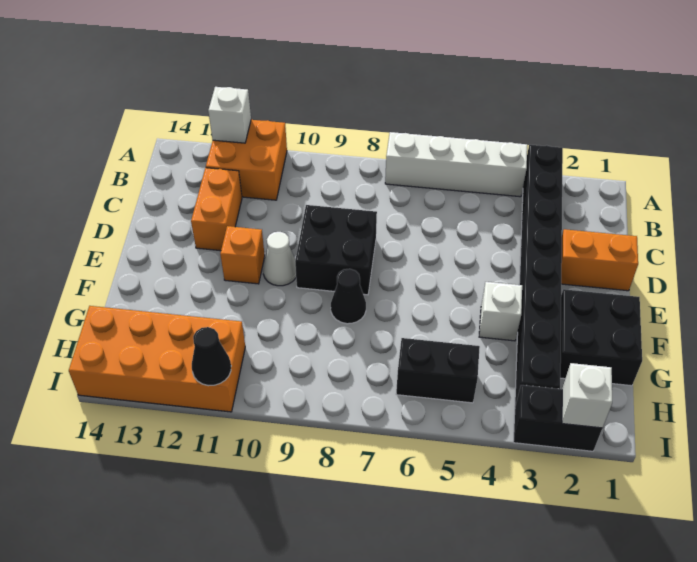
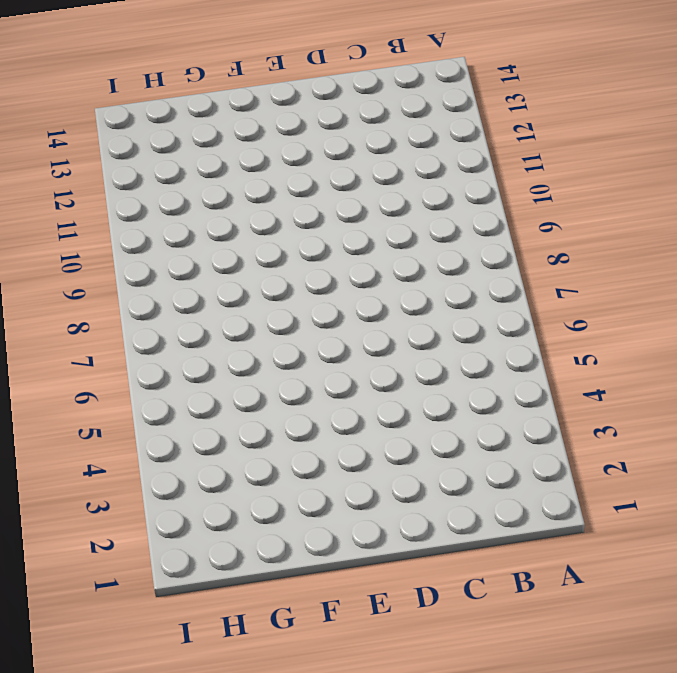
none -> black brick A3:H3 level 1
none -> white brick A4:A7 level 1
none -> orange brick A11:B12 level 1

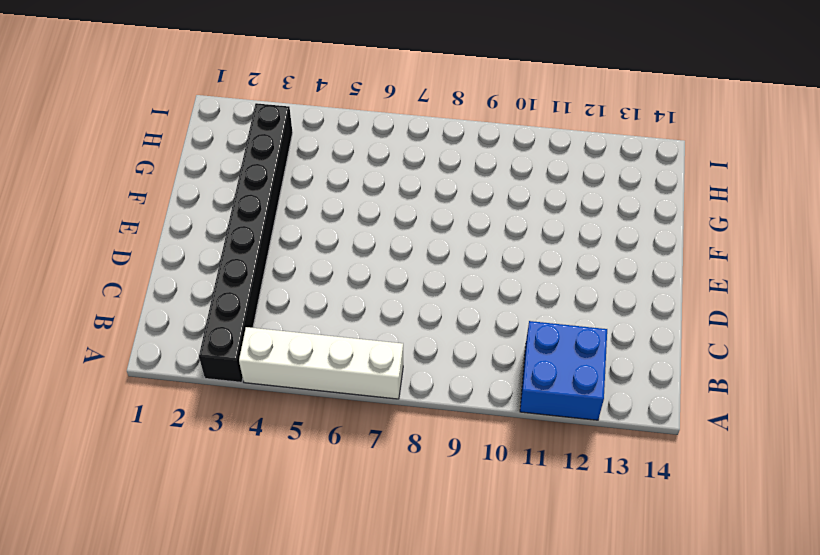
blue brick A11:B12 level 1 -> orange brick A11:B12 level 1
none -> orange brick C12:D12 level 1
none -> orange brick D1:D2 level 1
none -> black brick D8:E9 level 1

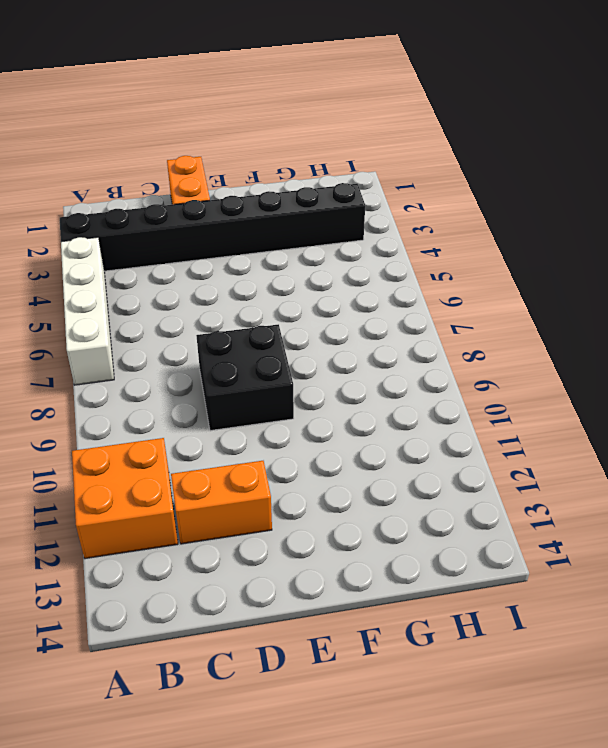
none -> white cone E10 level 1
none -> orange brick E11 level 1
none -> black brick F1:G2 level 1

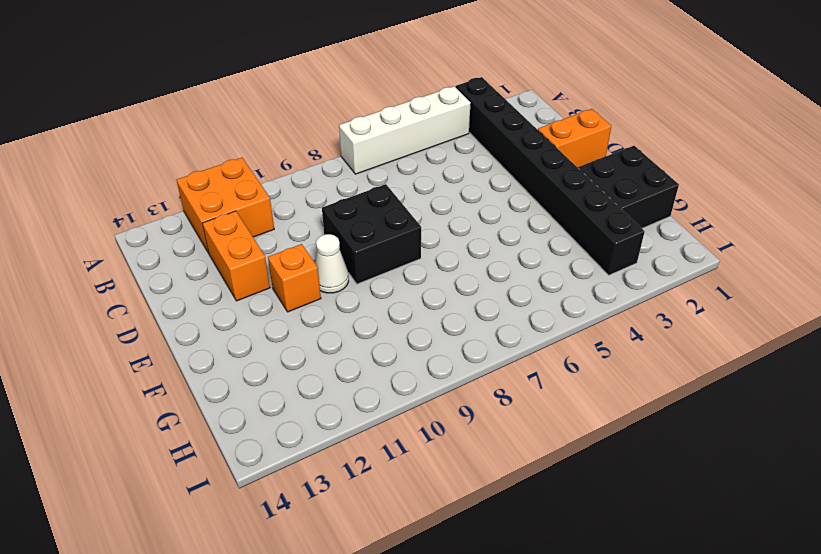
none -> white brick F4 level 1
none -> black cone F8 level 1
none -> black brick H5:H6 level 1

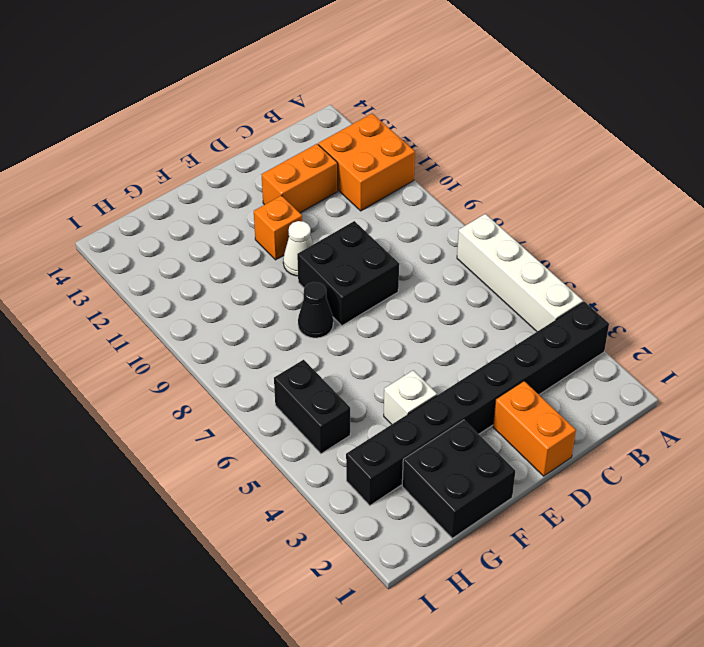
none -> orange brick H11:I14 level 1
none -> black brick I2:I3 level 1
none -> white brick A12 level 2

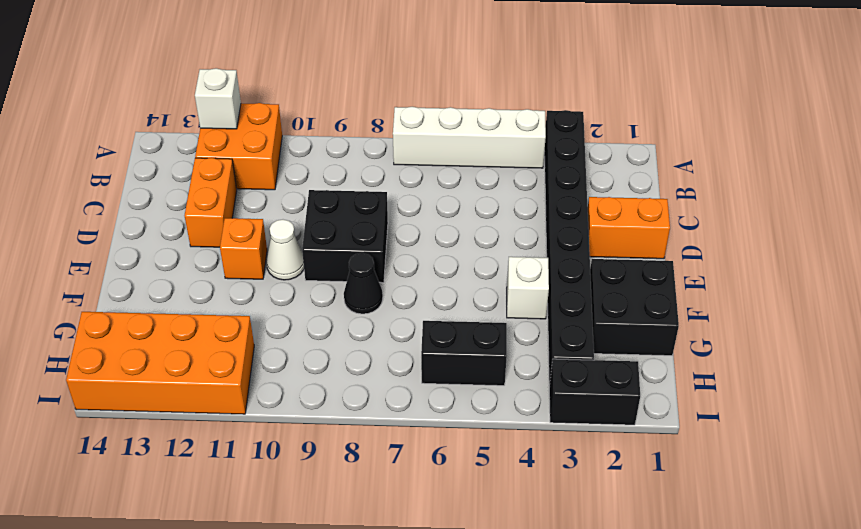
none -> white brick I2 level 2
none -> black cone I11 level 2

